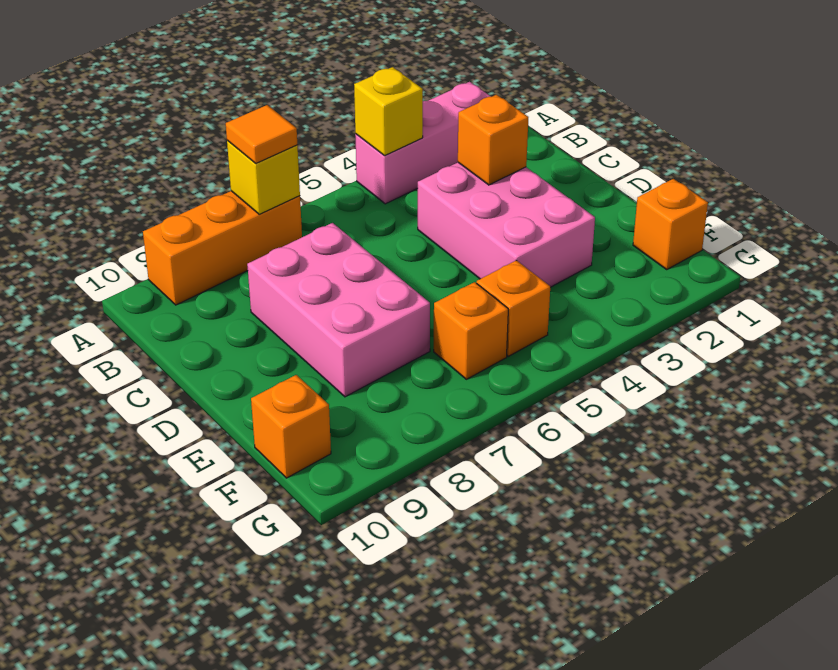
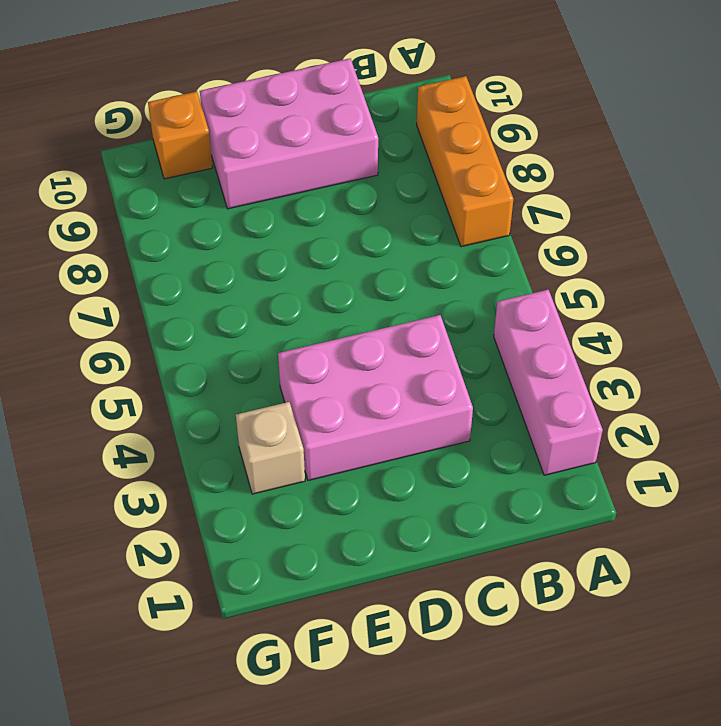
pink brick C9:E10 level 1 -> pink brick C7:E8 level 1
tan brick F3 level 1 -> none
none -> orange brick F1 level 1
none -> orange brick F5 level 1
none -> orange brick F6 level 1

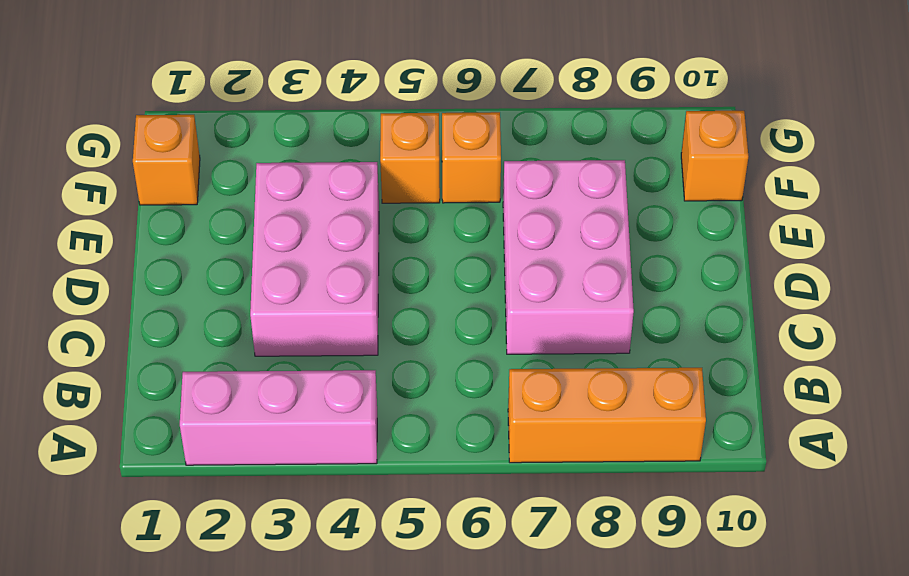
none -> yellow brick A4 level 2
none -> yellow brick A7 level 2
none -> orange brick C3 level 2

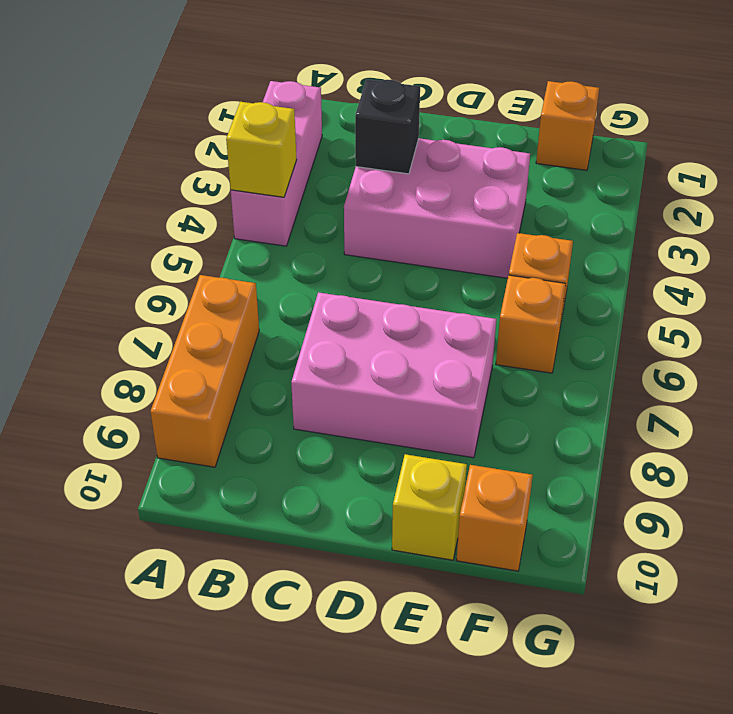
black brick C3 level 2 -> orange brick C3 level 2
yellow brick E10 level 1 -> yellow brick A7 level 2
none -> orange tile A7 level 3

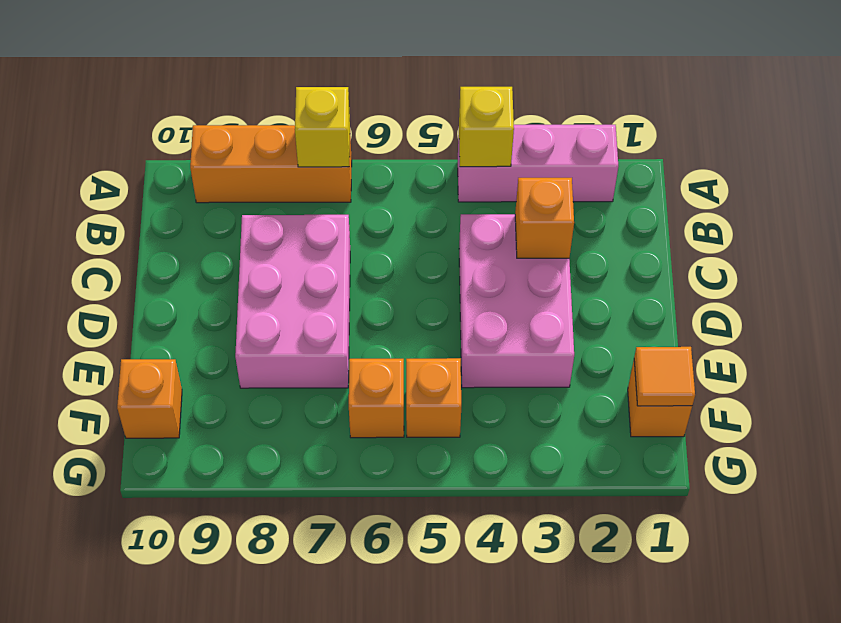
orange tile F1 level 2 -> orange tile A7 level 3

